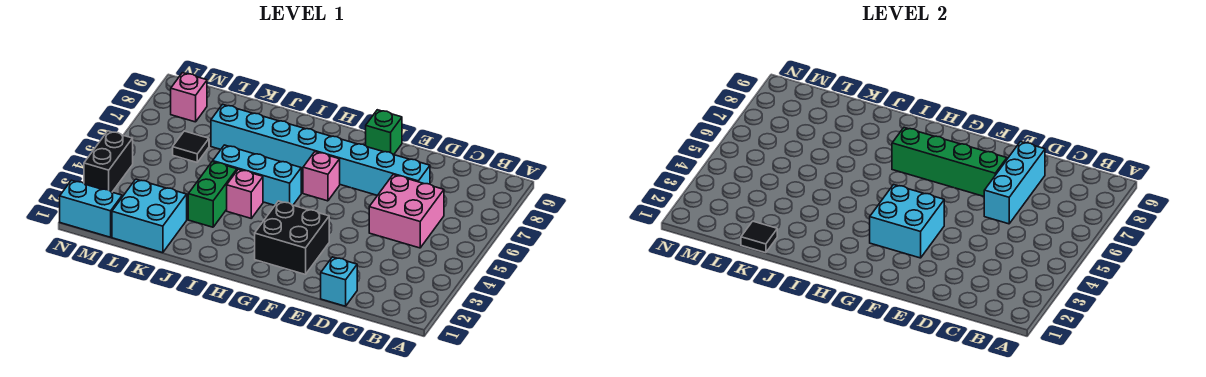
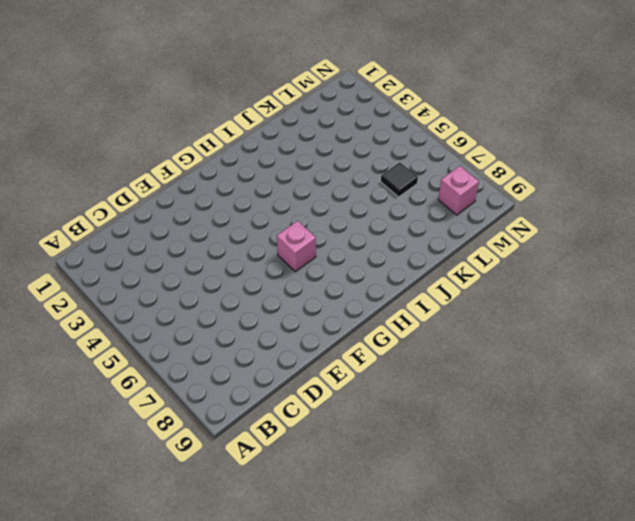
none -> pink brick C5:D6 level 1
none -> cyan brick D1 level 1
none -> cyan brick D7:K7 level 1

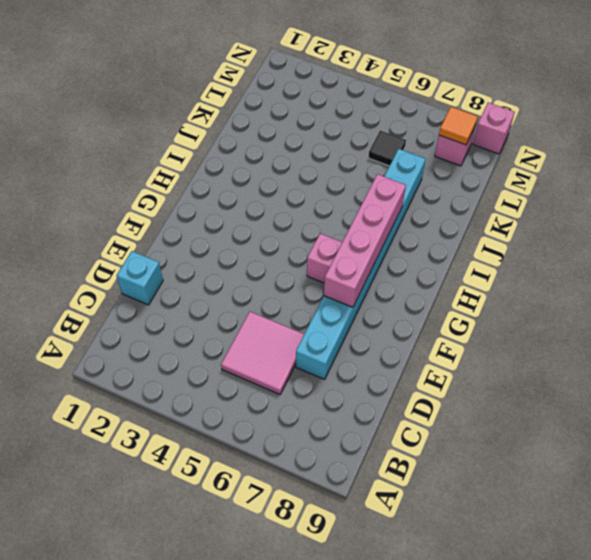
pink tile C5:D6 level 1 -> pink brick C5:D6 level 1
pink brick F7:I7 level 2 -> green brick E7:H7 level 2
orange tile M8 level 2 -> none
pink brick N9 level 1 -> pink brick I4 level 1
none -> black brick F2:G3 level 1
none -> green brick F9 level 1
none -> cyan brick H5:J5 level 1

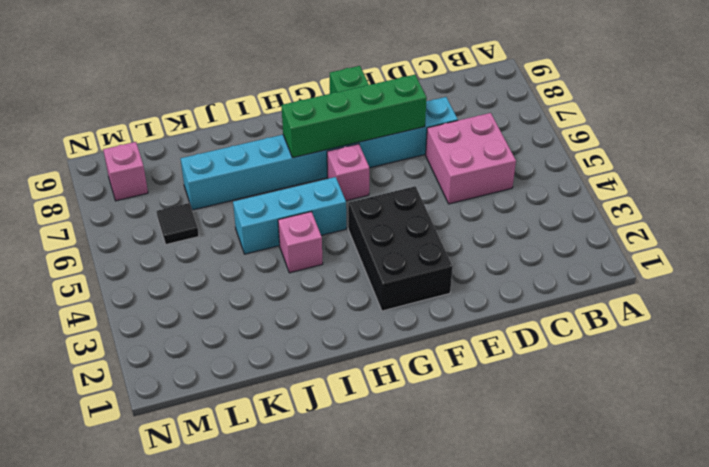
black brick F2:G4 level 1 -> black brick F2:G3 level 1
none -> cyan brick D1 level 1
none -> green brick J3:J4 level 1
none -> cyan brick K1:L2 level 1

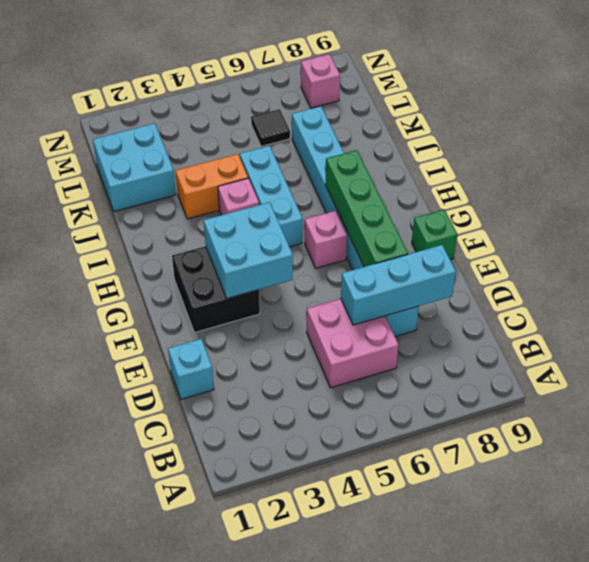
orange brick J3:J4 level 1 -> green brick J3:J4 level 1
none -> cyan brick M1:N1 level 1
none -> black brick N3:N4 level 1
none -> black tile K1 level 2

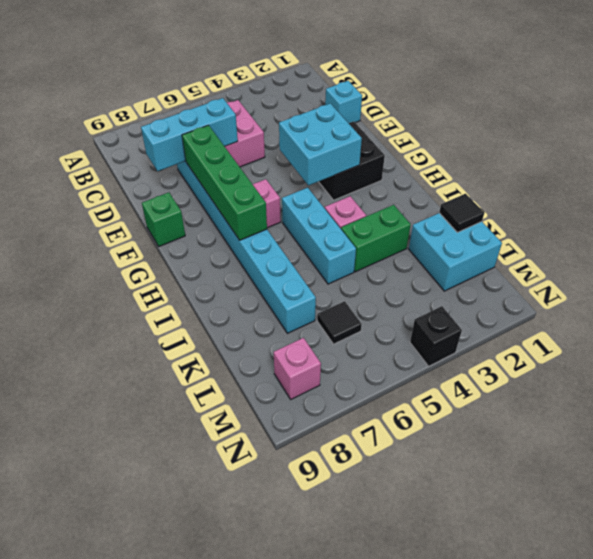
black brick N4 level 1 -> black brick N3:N4 level 1
none -> cyan brick M1:N1 level 1

